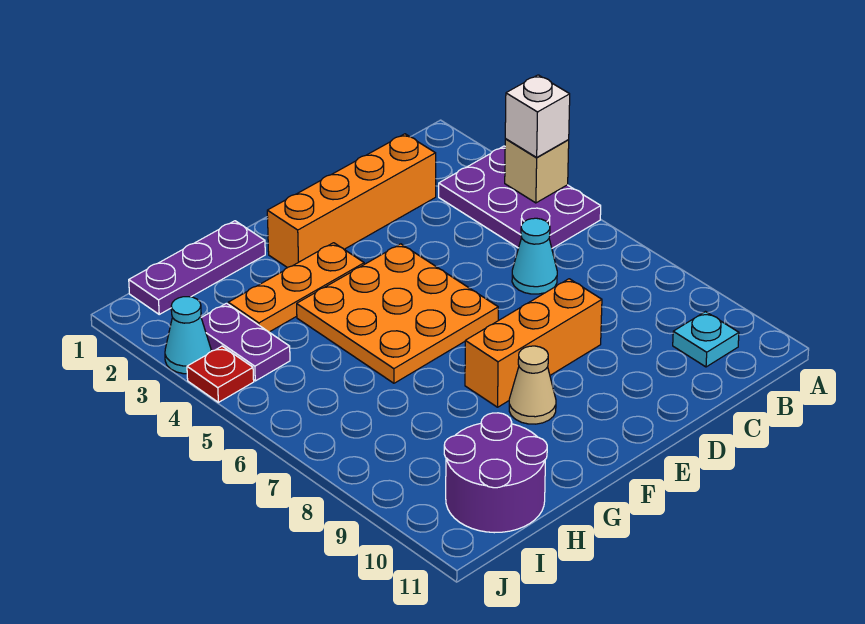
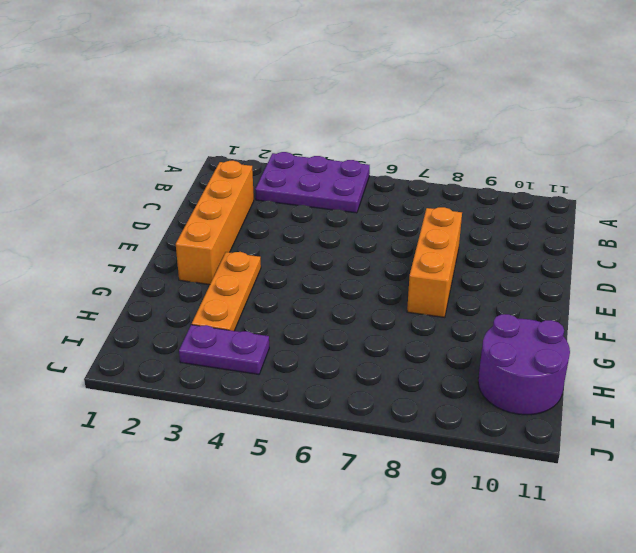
none -> cyan plate B10 level 1
none -> cyan cone C6 level 1
none -> orange plate E4:G6 level 1

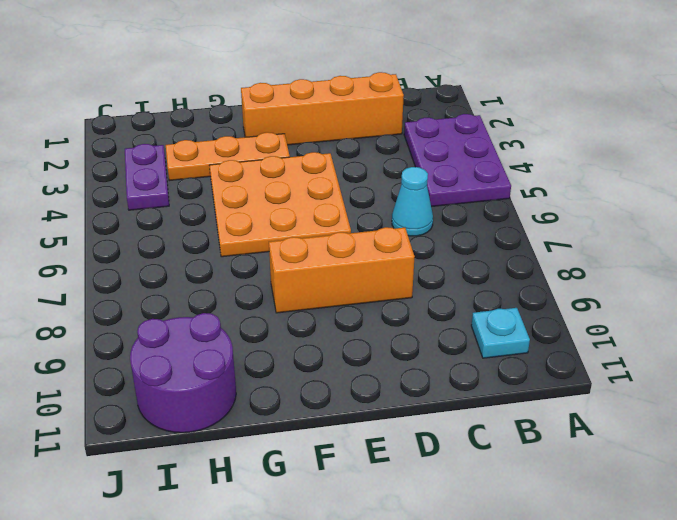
none -> tan cone F9 level 1
none -> purple plate G1:I1 level 1
none -> cyan cone J3 level 1

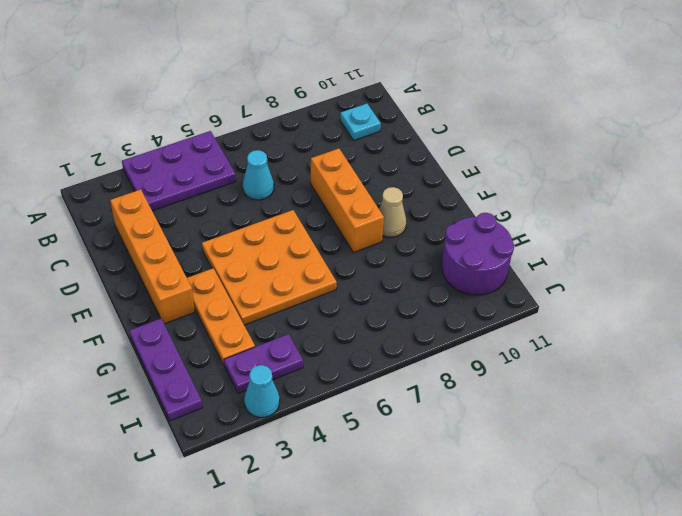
none -> red plate J4 level 1
none -> tan brick A4 level 2
none -> white brick A4 level 3

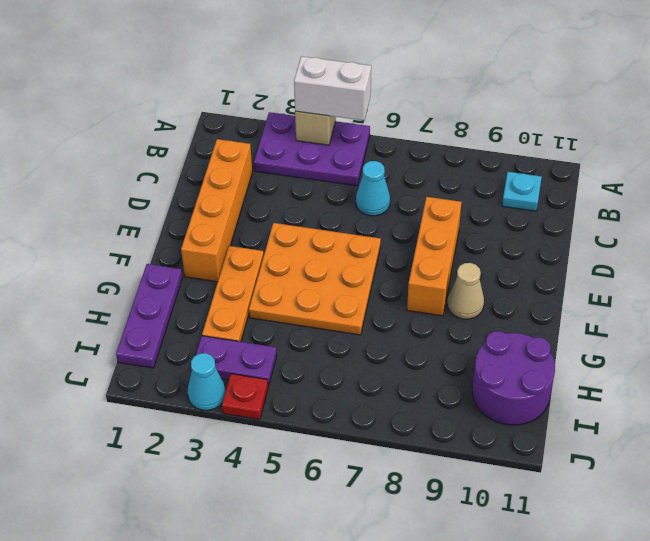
white brick A4:A5 level 3 -> white brick A4 level 3

